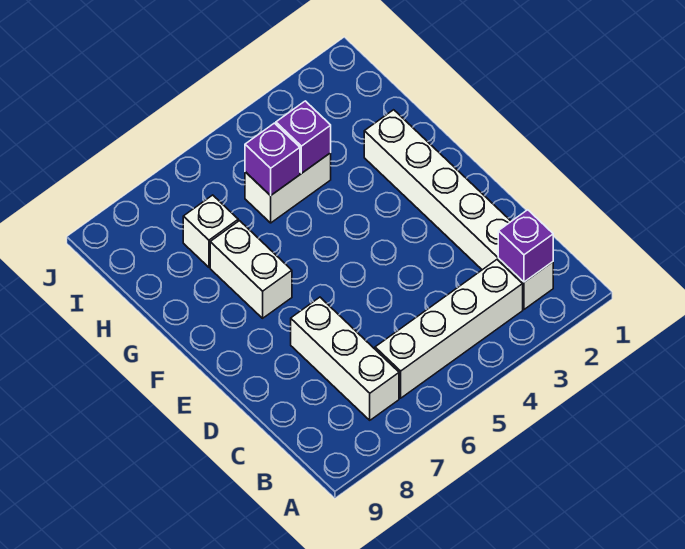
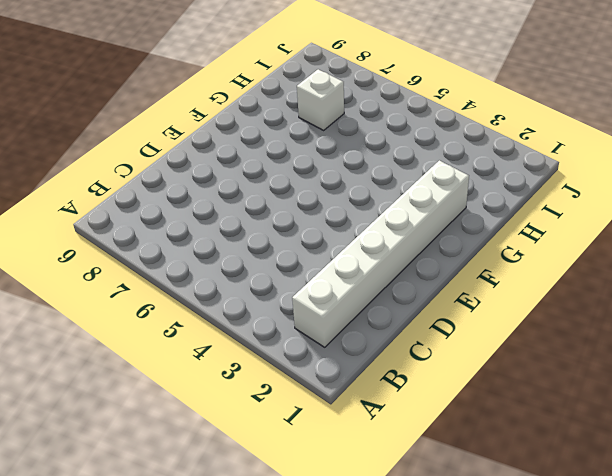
none -> white brick B3:B6 level 1
none -> white brick B7:D7 level 1

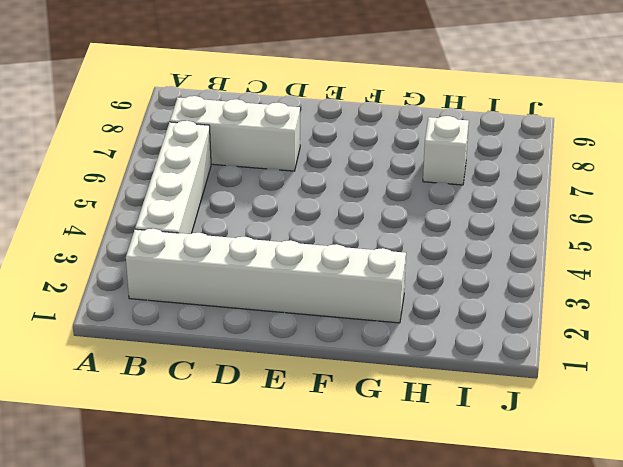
none -> white brick F7:G7 level 1
none -> white brick H4:H5 level 1

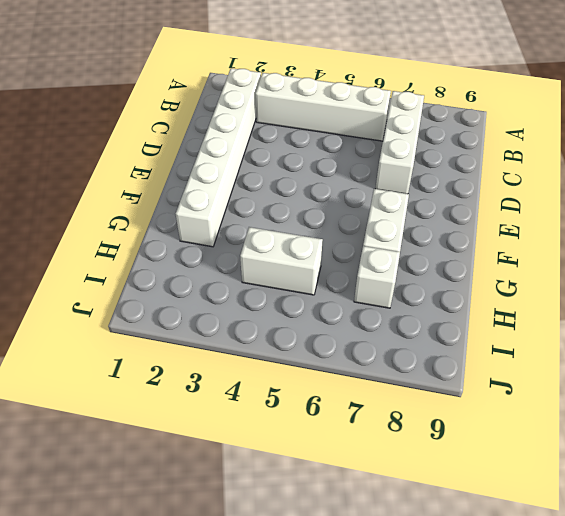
none -> purple brick B2 level 2
none -> purple brick H4 level 2

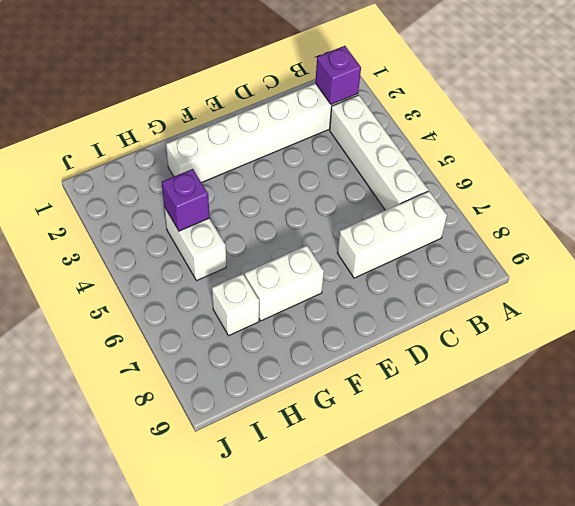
none -> purple brick H5 level 2

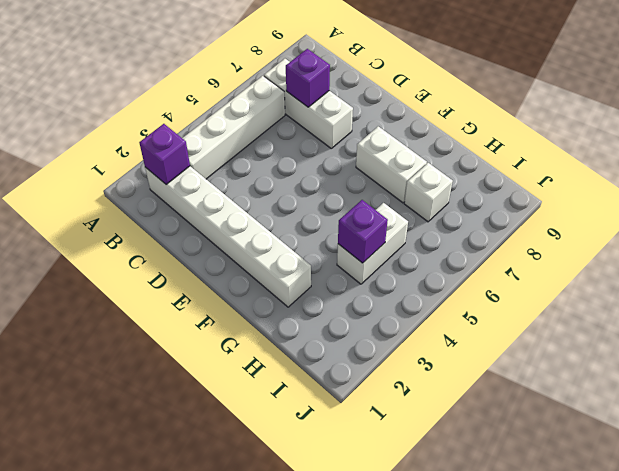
purple brick C7 level 2 -> purple brick H5 level 2

